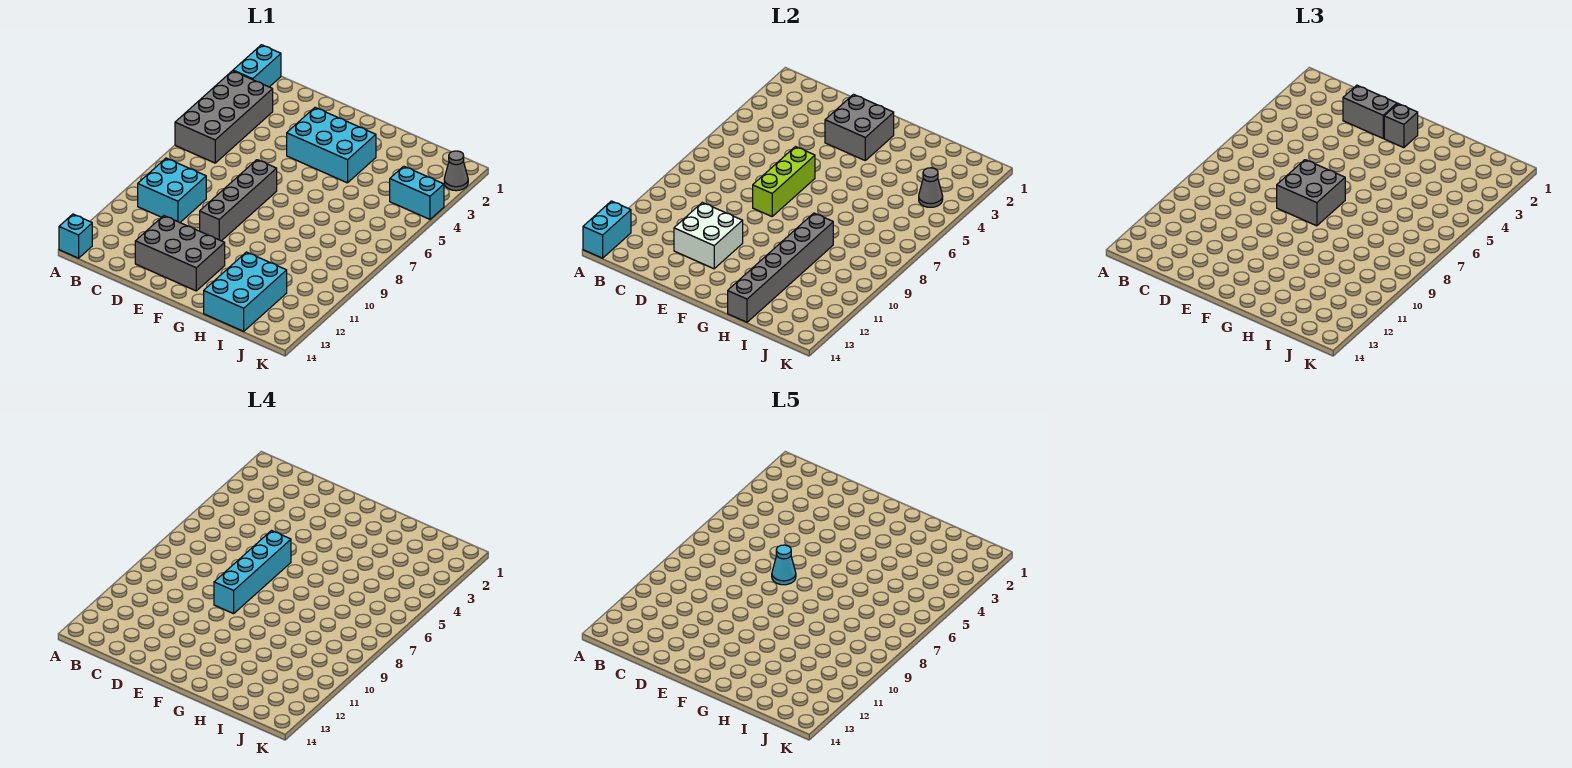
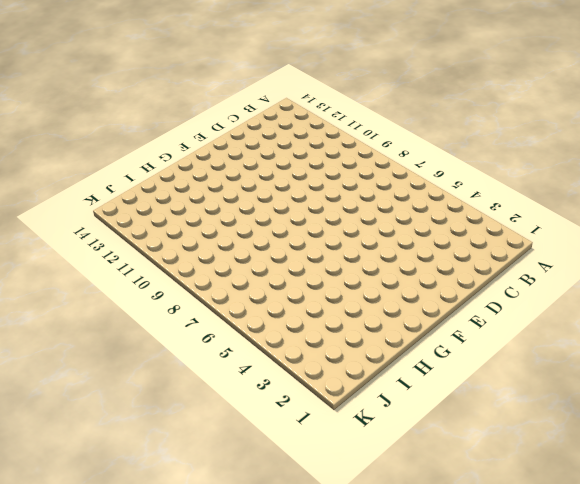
none -> cyan brick A1:A2 level 1
none -> grey brick A3:B6 level 1
none -> cyan brick A14 level 1

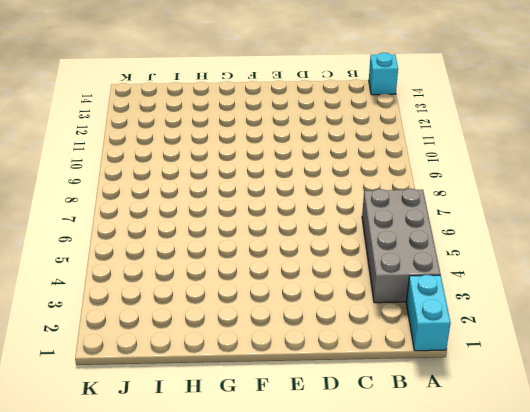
none -> cyan brick B9:C10 level 1
none -> grey brick D12:F13 level 1
none -> cyan brick E3:G4 level 1

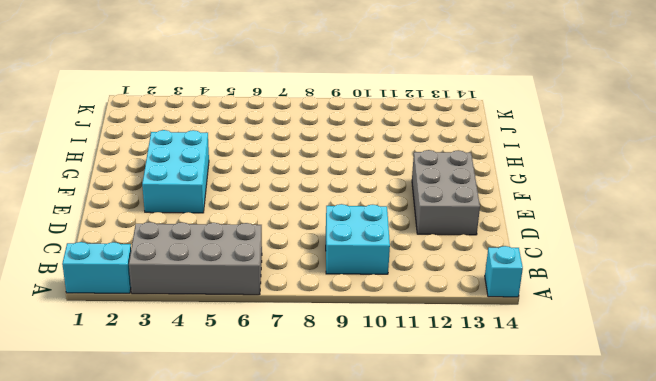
none -> grey brick E7:E10 level 1
none -> cyan brick H12:I14 level 1
none -> cyan brick J4:K4 level 1

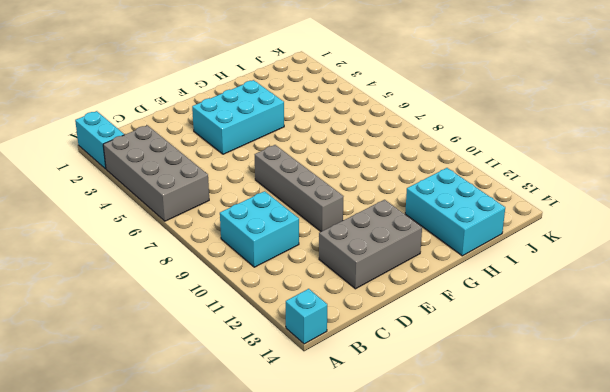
none -> cyan brick J4:K4 level 1
none -> grey cone K2 level 1
none -> cyan brick A13:A14 level 2

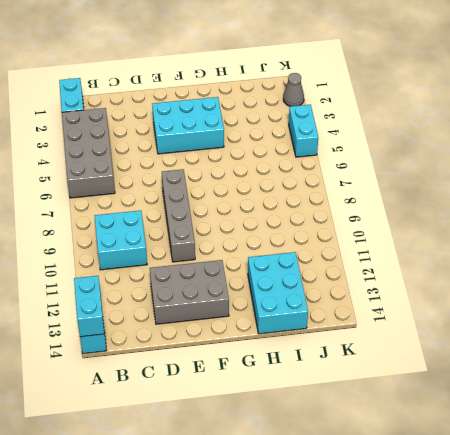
cyan brick K4:K5 level 1 -> cyan brick J4:K4 level 1
none -> white brick D11:E12 level 2
none -> grey brick E2:F3 level 2
none -> lime brick E6:E8 level 2

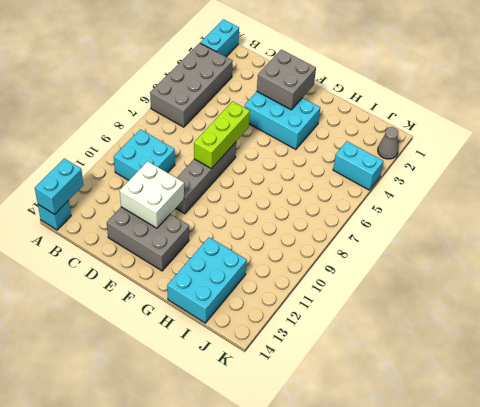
none -> grey brick H9:H14 level 2
none -> grey cone J4 level 2
none -> grey brick D2:E2 level 3

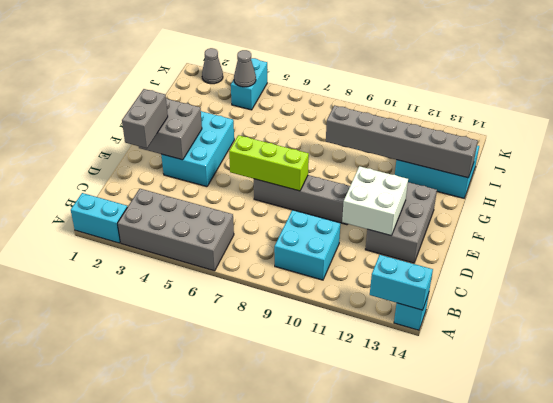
none -> grey brick E7:F8 level 3
none -> grey brick F2 level 3
none -> cyan brick E6:E9 level 4

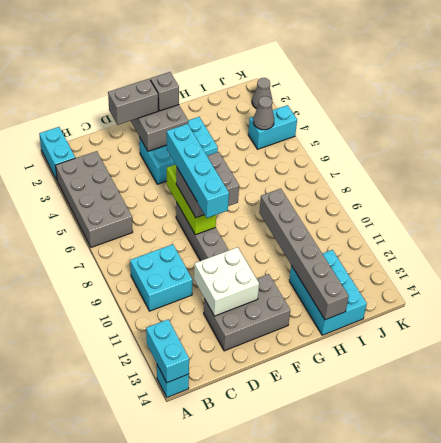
none -> cyan cone E7 level 5

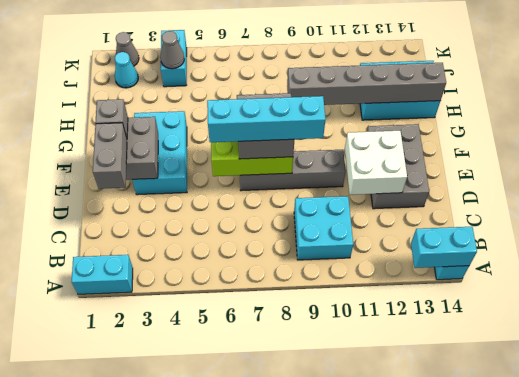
cyan cone J2 level 1 -> cyan cone E7 level 5
none -> grey brick A3:B6 level 1

